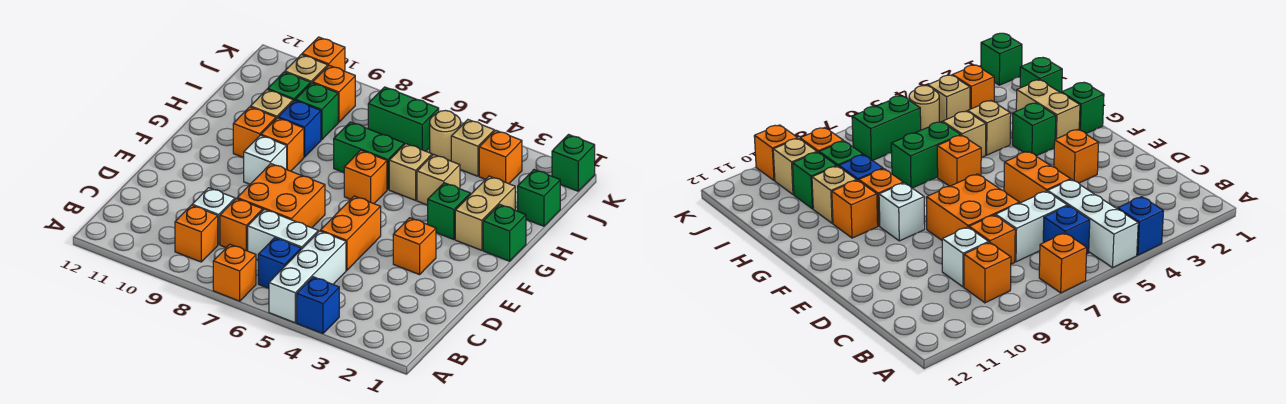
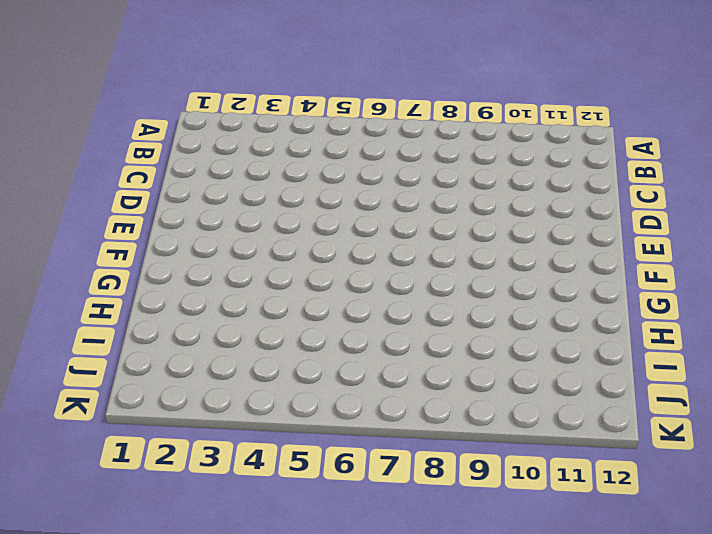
none -> blue brick A4 level 1
none -> white brick A5:C5 level 1
none -> orange brick A7 level 1
none -> blue brick B6 level 1

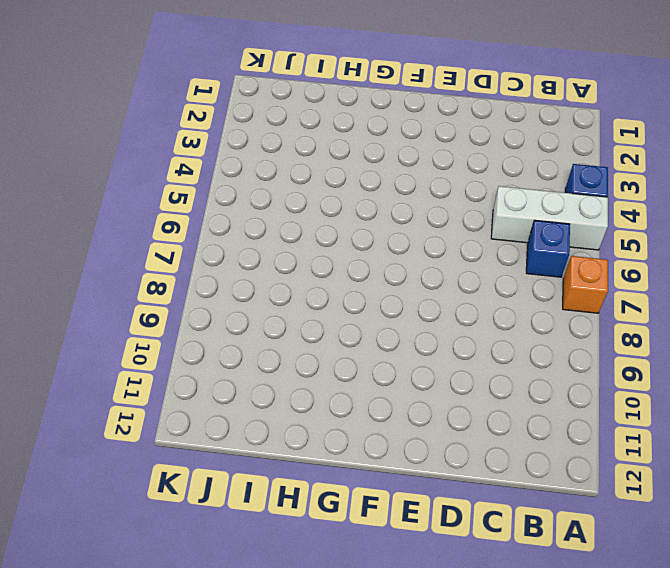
none -> orange brick B9 level 1
none -> white brick C6:C7 level 1
none -> orange brick C8 level 1
none -> white brick C9 level 1

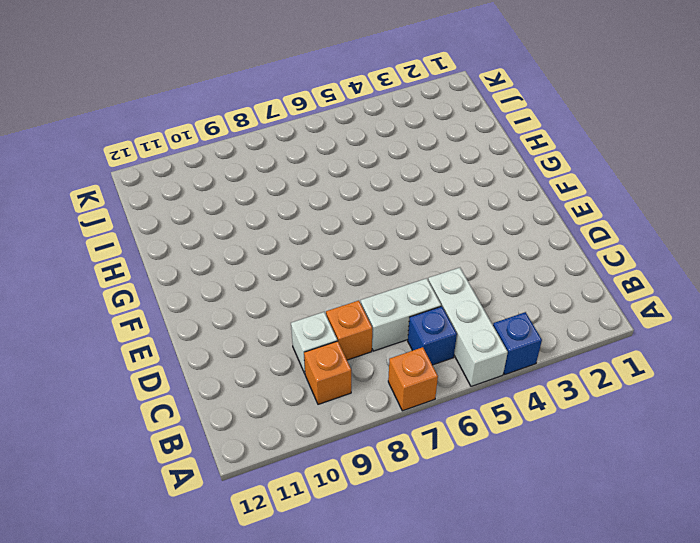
none -> orange brick D5:E5 level 1
none -> orange brick D7:E8 level 1
none -> orange brick E3 level 1
none -> white brick F9 level 1

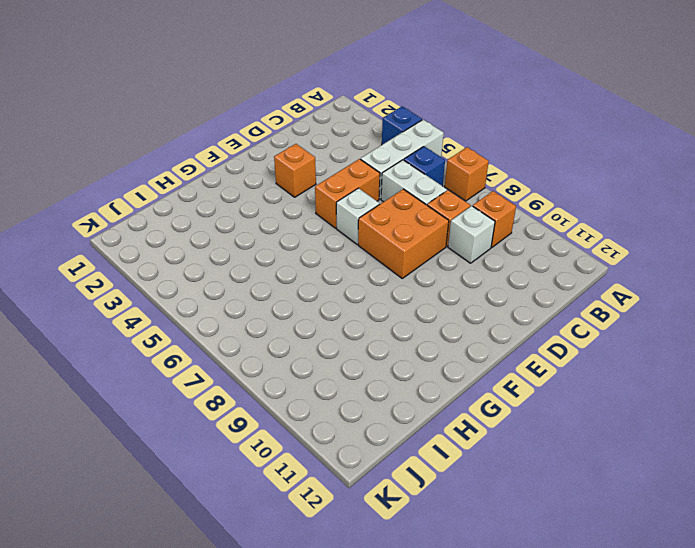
white brick E6 level 1 -> white brick F9 level 1
none -> green brick G1 level 1
none -> tan brick G2:H2 level 1
none -> green brick G3 level 1
none -> orange brick G6 level 1

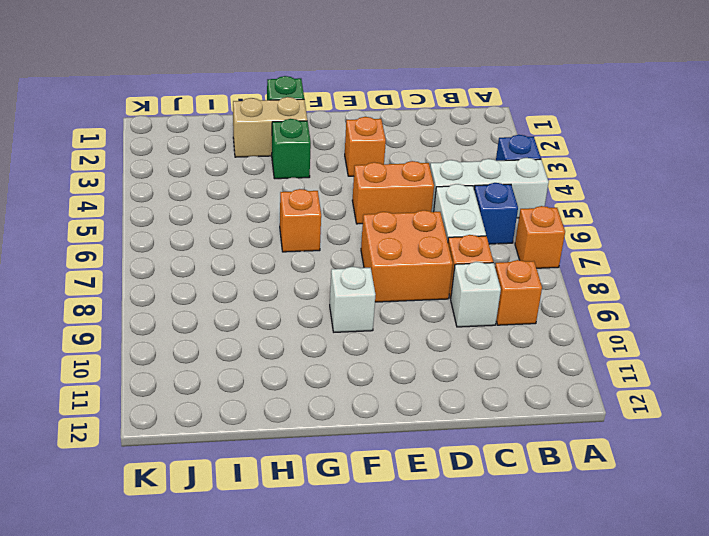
none -> orange brick G9 level 1
none -> orange brick G10 level 1
none -> tan brick H4 level 1
none -> tan brick H5 level 1

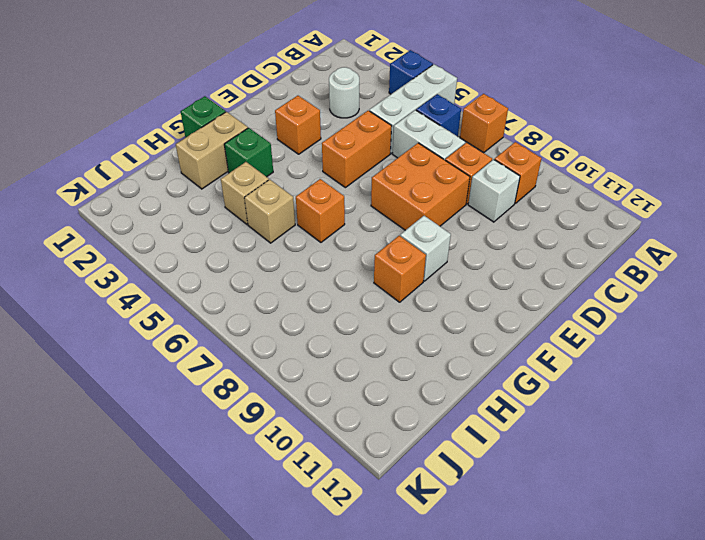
white round brick C3 level 1 -> none
none -> orange brick G10 level 1
none -> green brick H6:H7 level 1
none -> blue brick H9 level 1
none -> tan brick H10 level 1

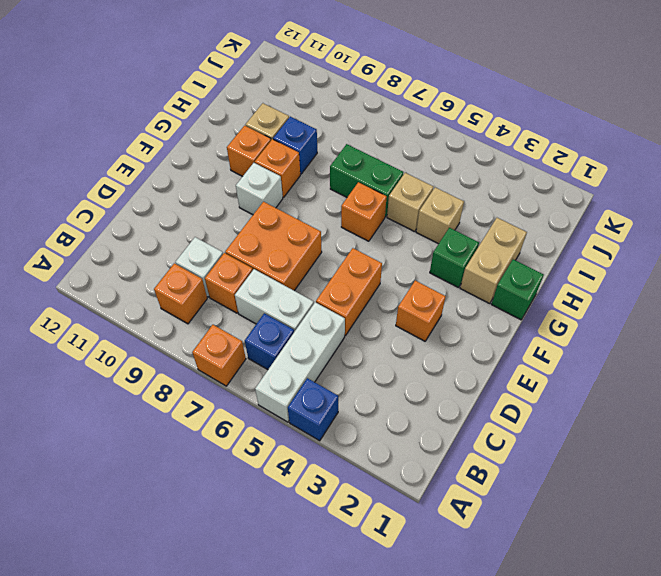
none -> green brick I1 level 1
none -> green brick I9 level 1
none -> green brick I10 level 1
none -> orange brick J3 level 1

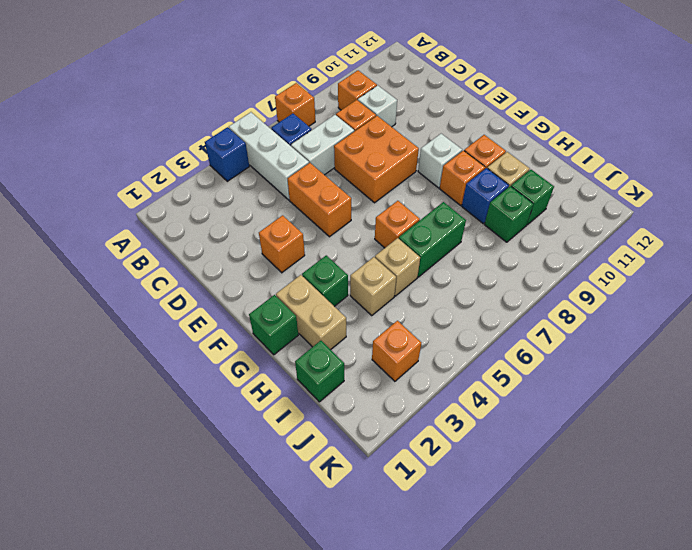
none -> tan brick J4 level 1
none -> tan round brick J5 level 1
none -> green brick J6:J7 level 1
none -> orange brick J9 level 1

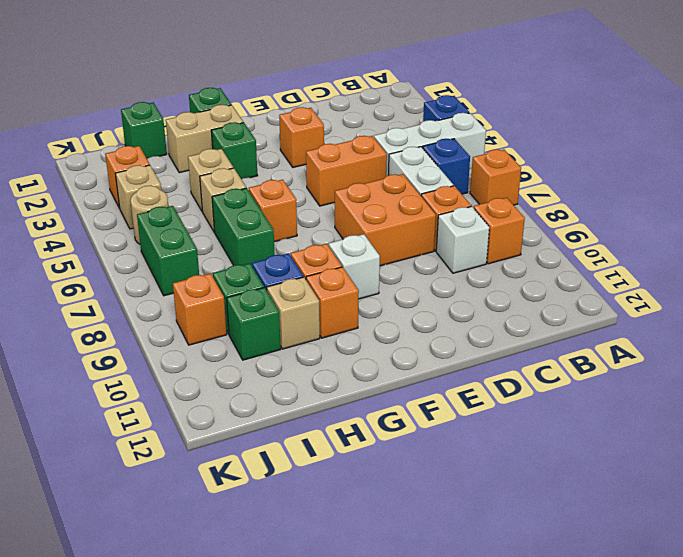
none -> tan brick J10 level 1
none -> green brick K1 level 1
none -> orange brick K10 level 1

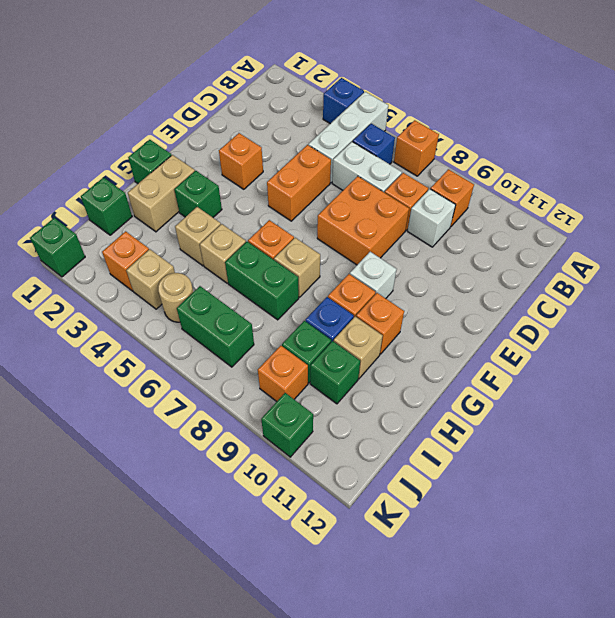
tan brick G7 level 1 -> tan brick J10 level 1
green brick K10 level 1 -> orange brick K10 level 1

